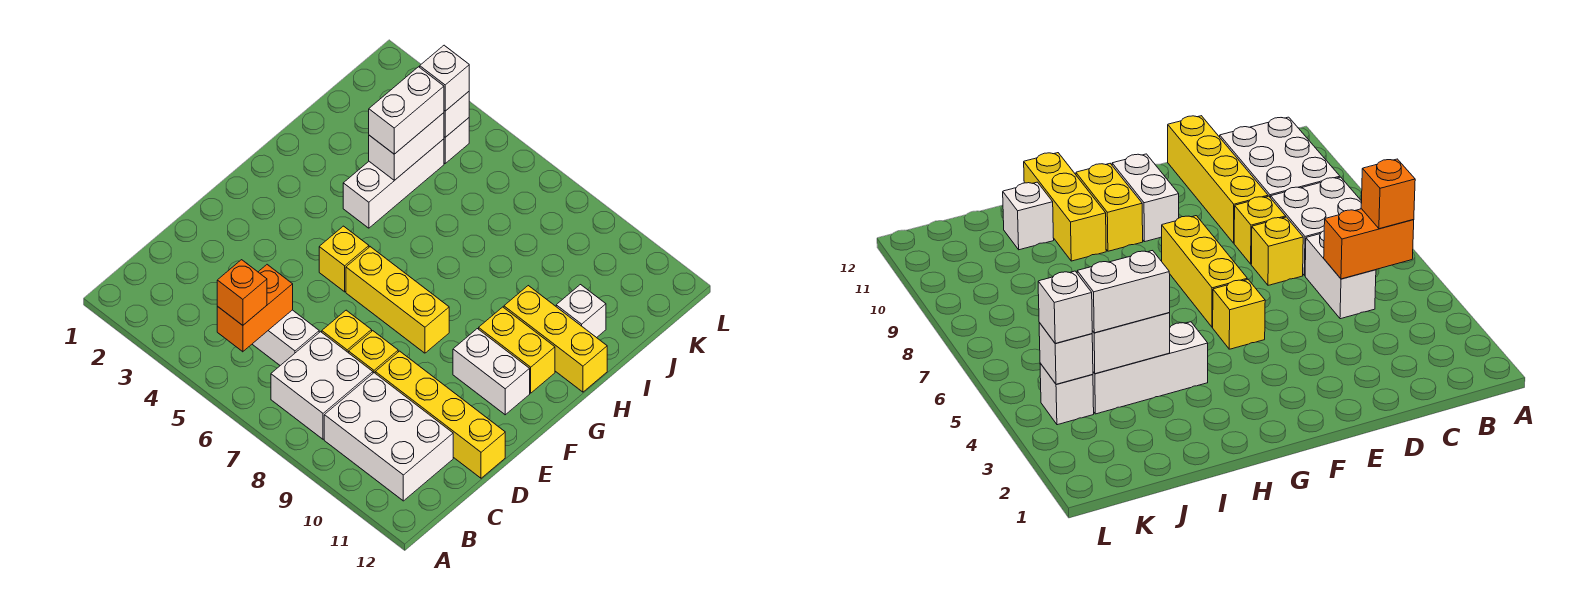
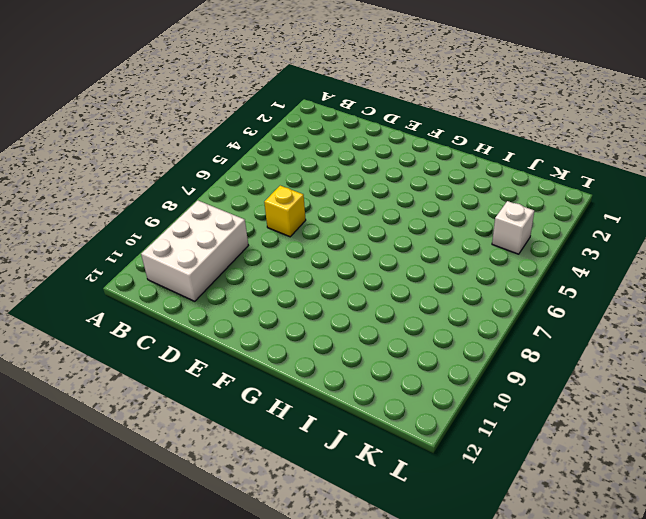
none -> white brick B7:C8 level 1
none -> white brick C5:C6 level 1
none -> yellow brick D8 level 1

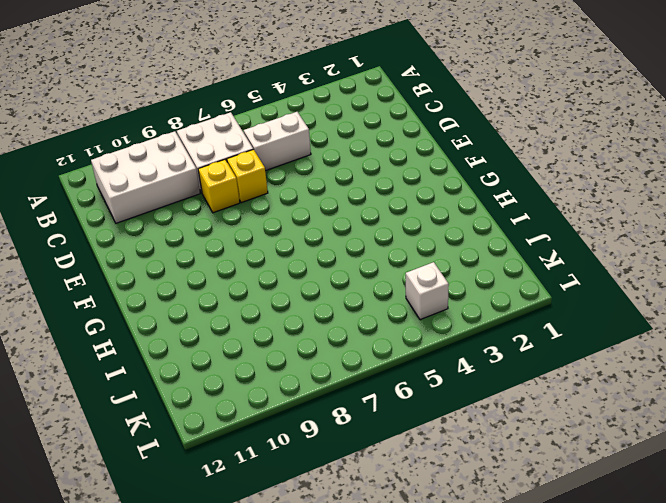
none -> yellow brick D9:D12 level 1
none -> yellow brick F5 level 1
none -> yellow brick F6:F8 level 1

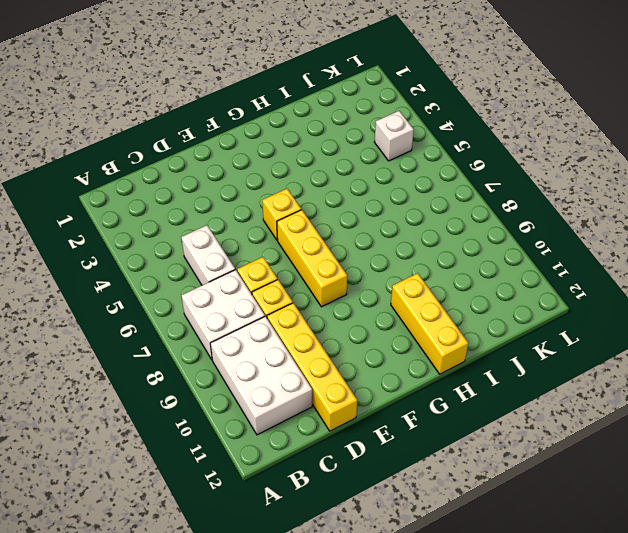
none -> white brick F10:F11 level 1
none -> yellow brick G10:G11 level 1
none -> white brick H4:J4 level 1

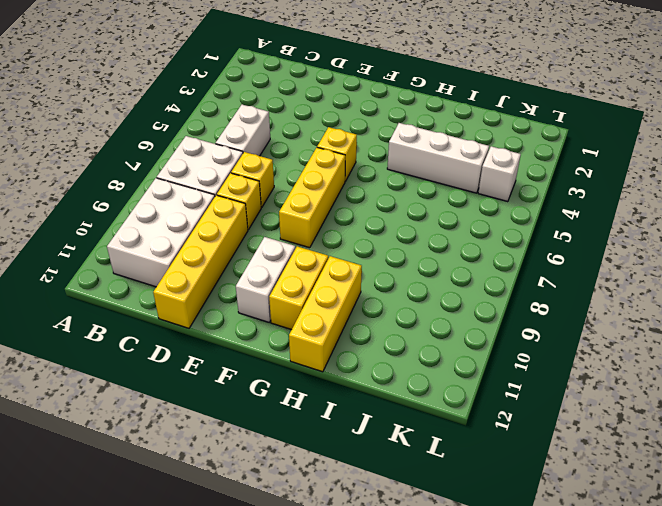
none -> white brick I11 level 1
none -> orange brick B5:C5 level 2
none -> white brick I4:J4 level 2

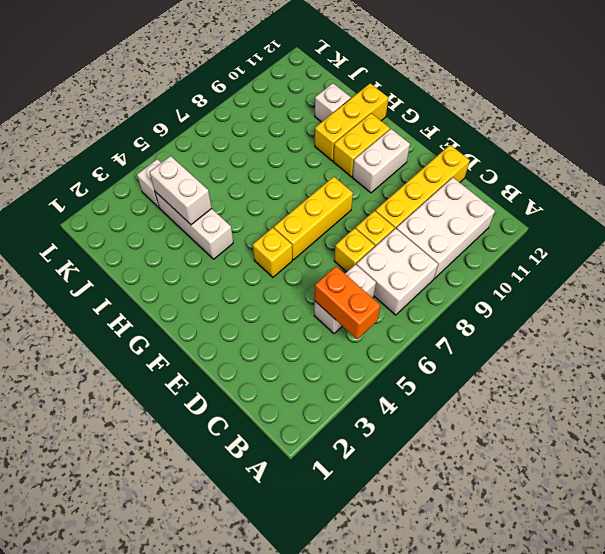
none -> white brick K4 level 2
none -> orange brick B5 level 3
none -> white brick I4:J4 level 3

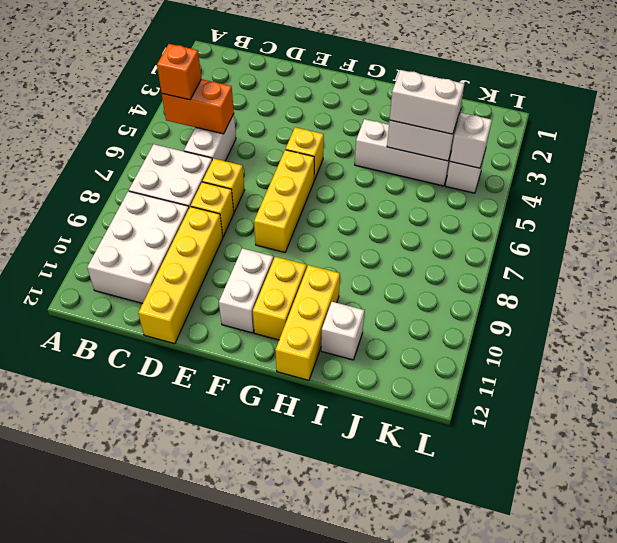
none -> white brick K4 level 3

